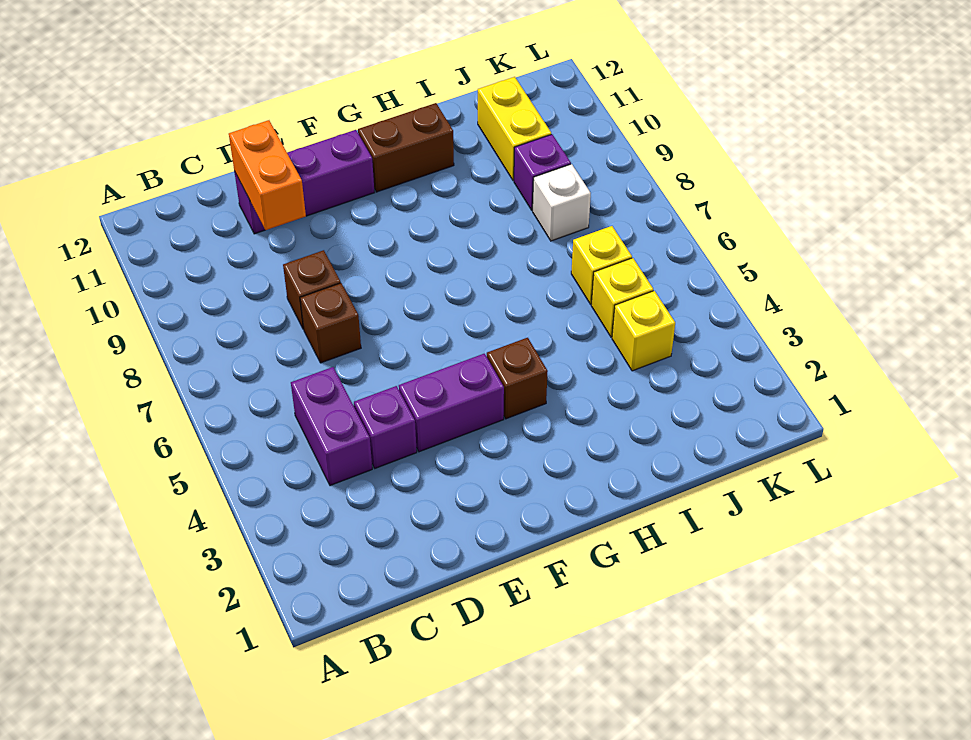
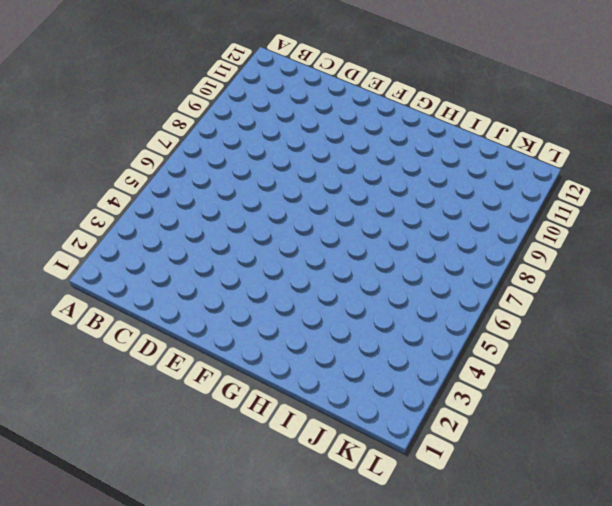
none -> purple brick C4:C5 level 1
none -> purple brick D4 level 1
none -> brown brick D7 level 1

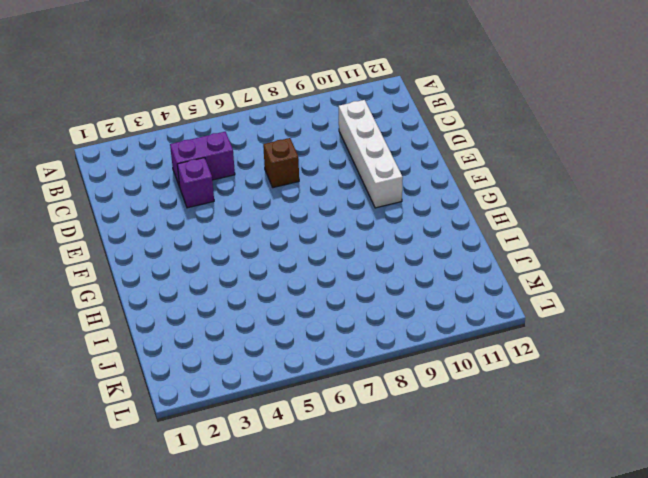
white brick C10:F10 level 1 -> none
none -> brown brick D8 level 1
none -> purple brick D11:F11 level 1
none -> purple brick E4:F4 level 1

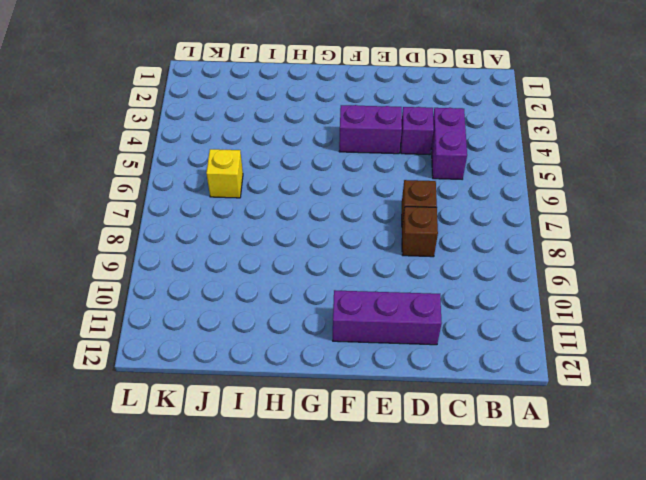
none -> brown brick G4 level 1
none -> brown brick G11:H11 level 1
none -> yellow brick J4 level 1

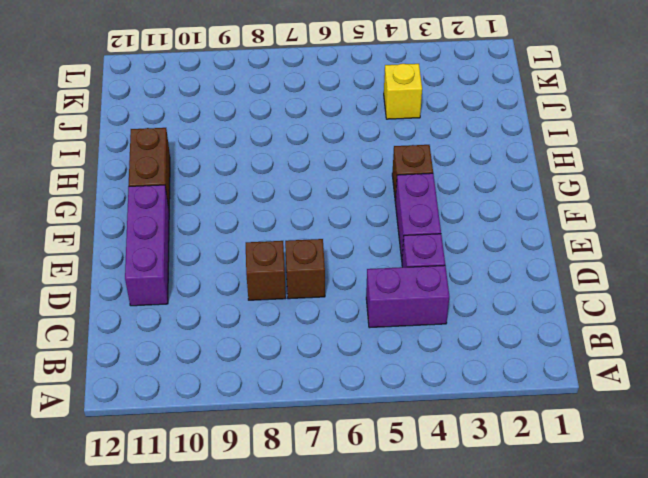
none -> yellow brick J5 level 1
none -> yellow brick J6 level 1
none -> white brick J8 level 1

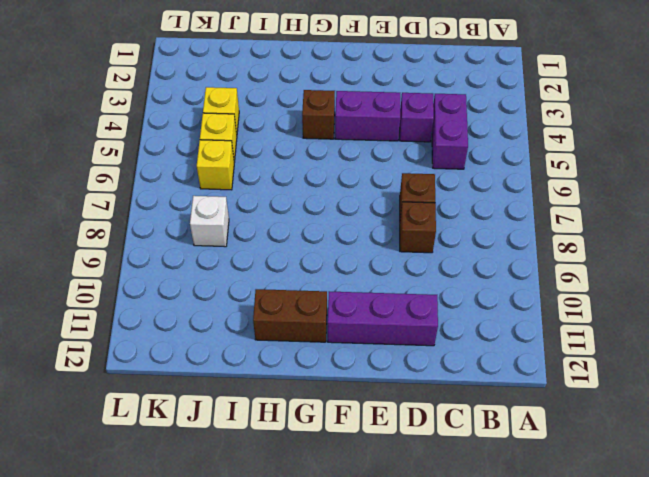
none -> purple brick J9 level 1
none -> yellow brick J10:J11 level 1
none -> orange brick D10:D11 level 2

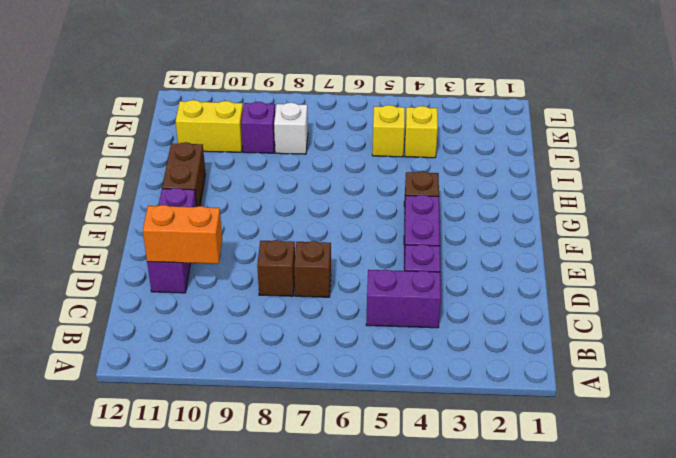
none -> yellow brick J6 level 1

